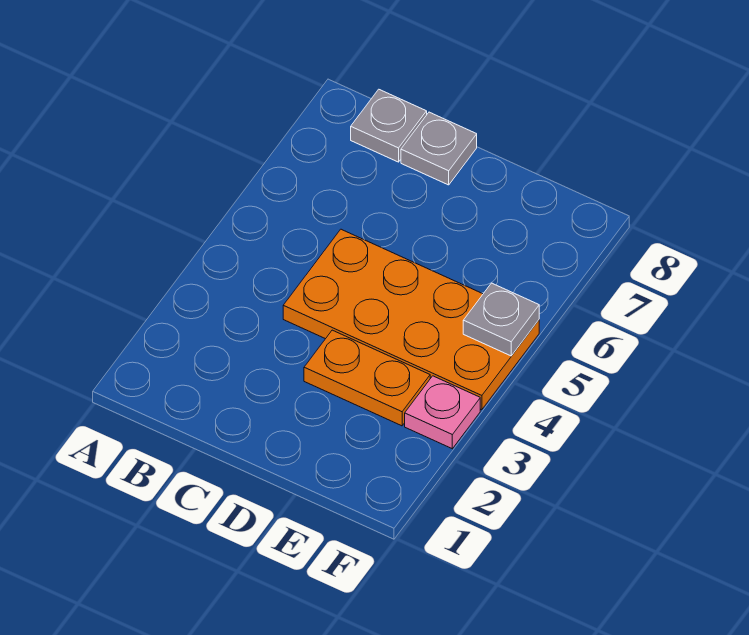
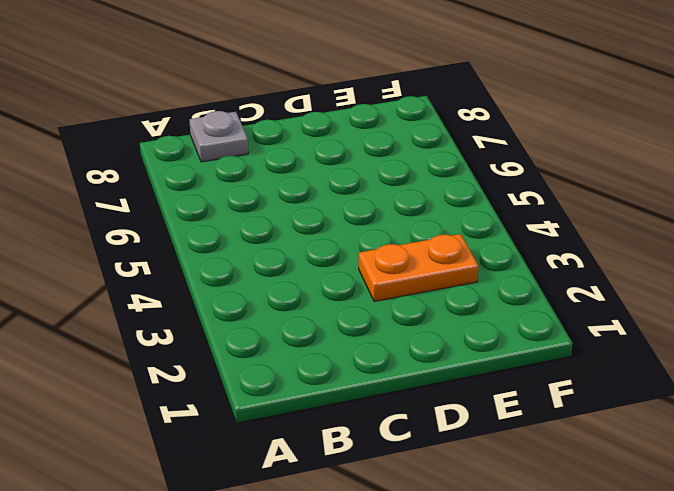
none -> orange plate C4:F5 level 1
none -> grey plate C8 level 1

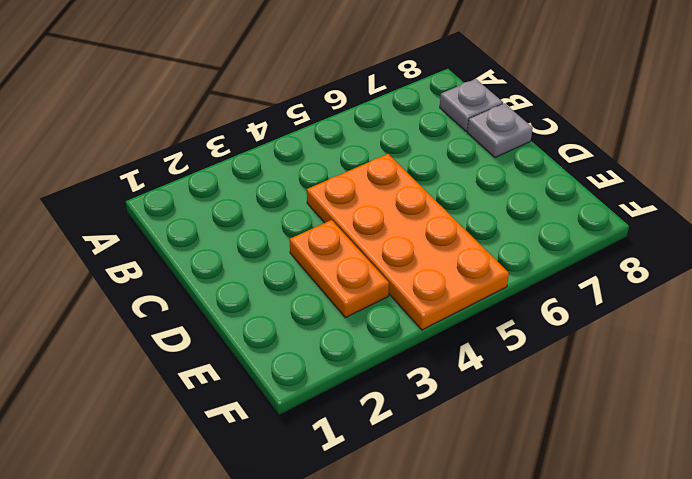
none -> pink plate F3 level 1
none -> grey plate F5 level 2

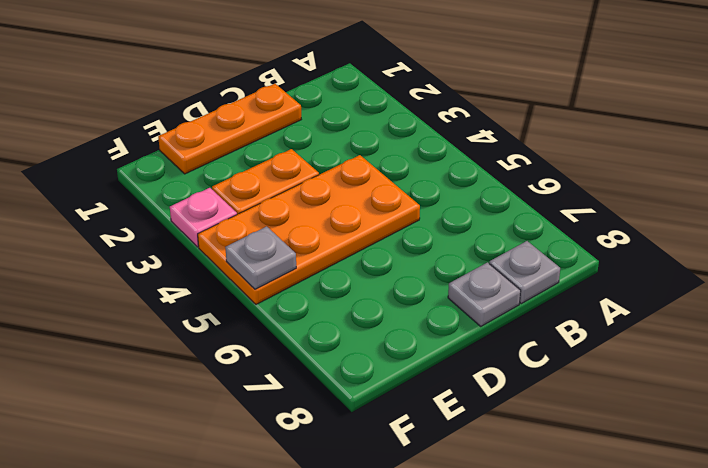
orange plate C1:E1 level 1 -> none

